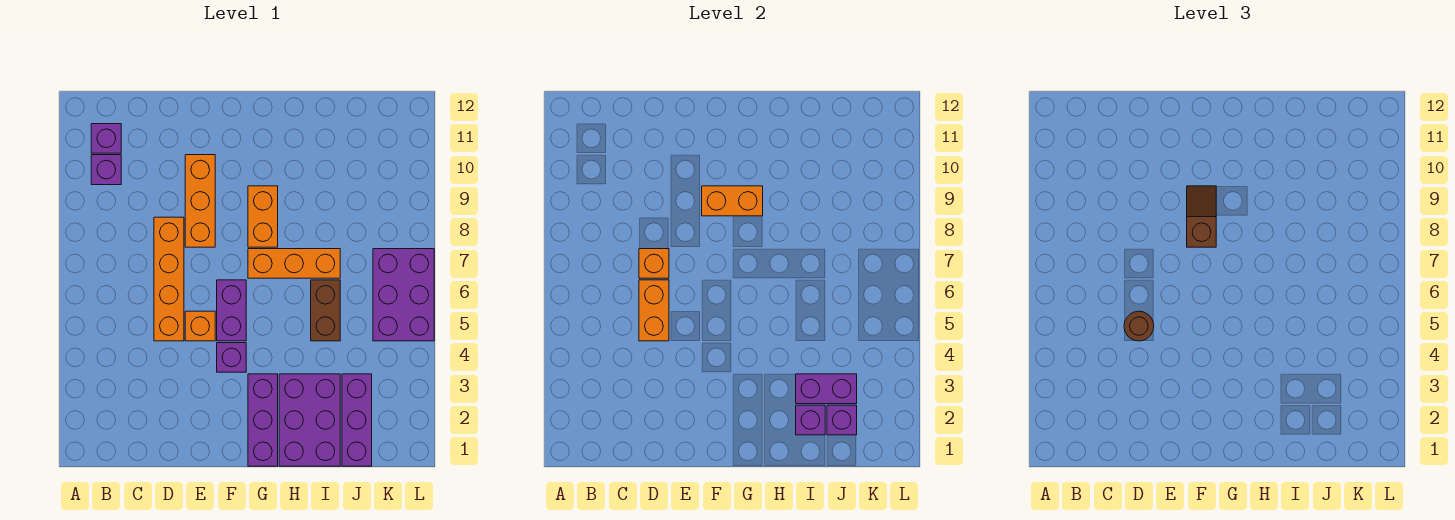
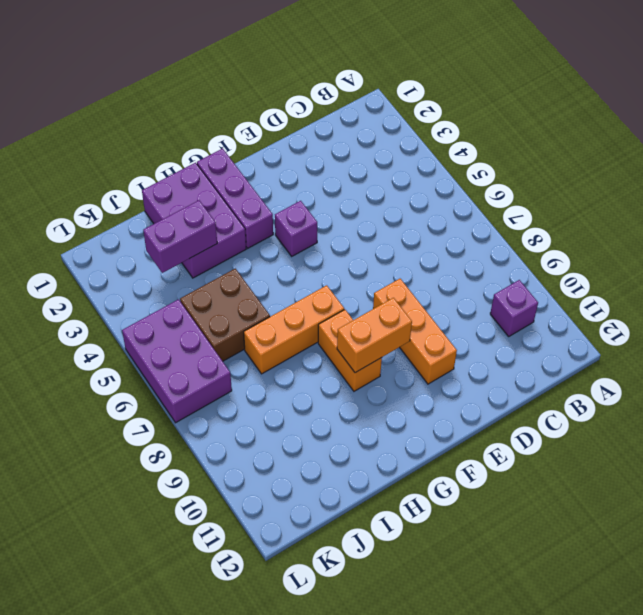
brown brick I5:J6 level 1 -> brown brick I5:I6 level 1
none -> purple brick B11 level 1
none -> orange brick D5:D8 level 1
none -> orange brick E5 level 1

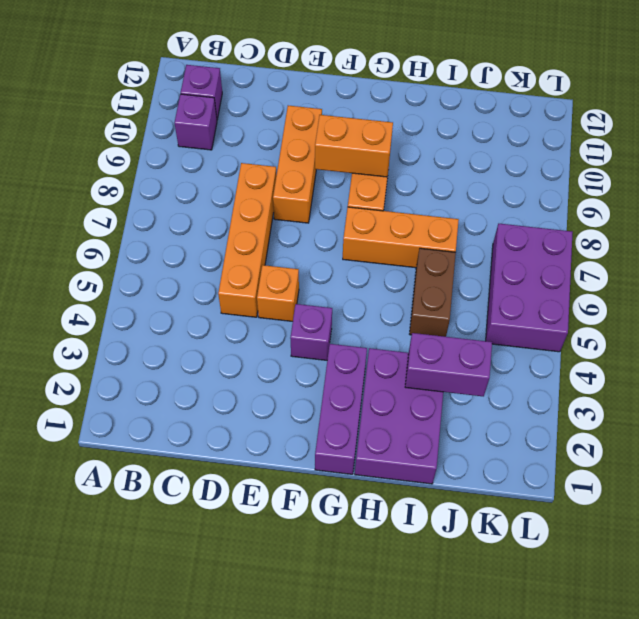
none -> purple brick F5:F6 level 1
none -> purple brick J1:J3 level 1
none -> orange brick D5:D6 level 2

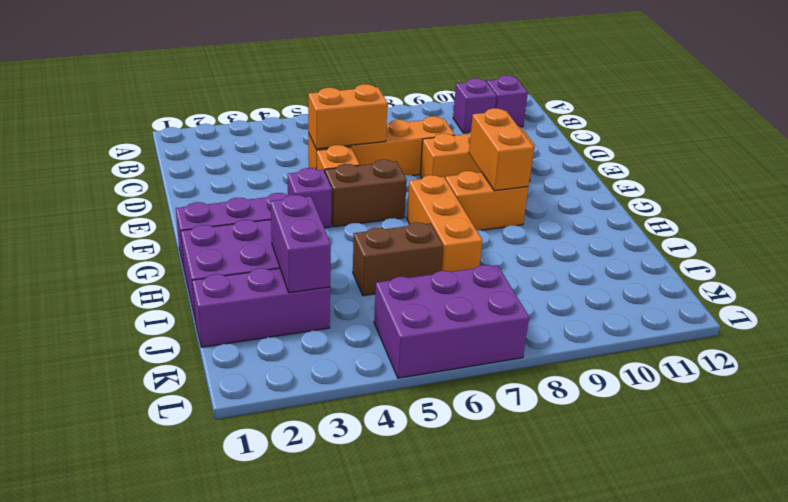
brown brick F5:F6 level 1 -> purple brick F5:F6 level 1
none -> orange brick D7 level 2
none -> purple brick I2 level 2
none -> purple brick J2 level 2

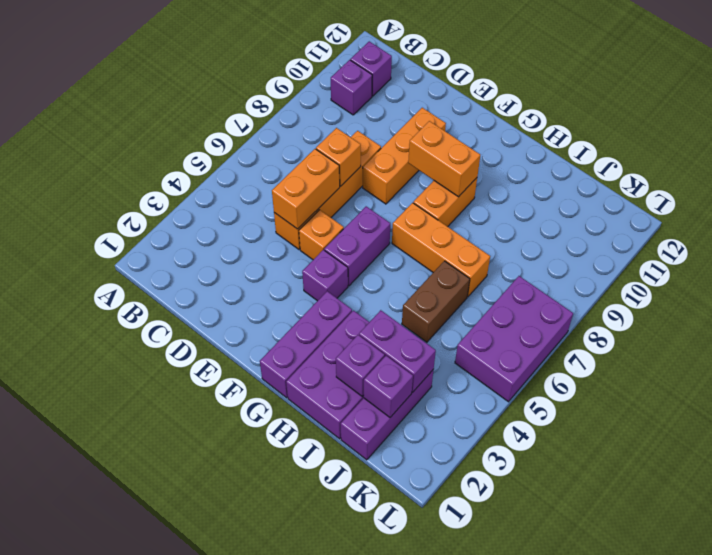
none -> brown round brick D5 level 3
none -> brown slope F8:F9 level 3 top 8

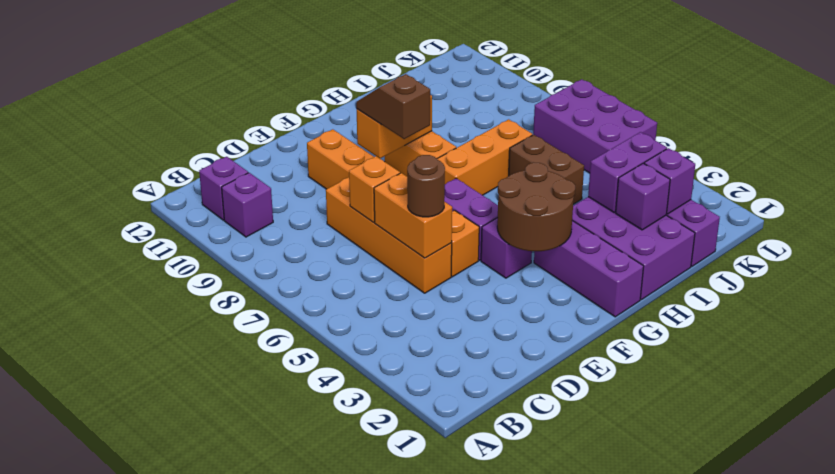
brown round brick F3:G4 level 2 -> none

